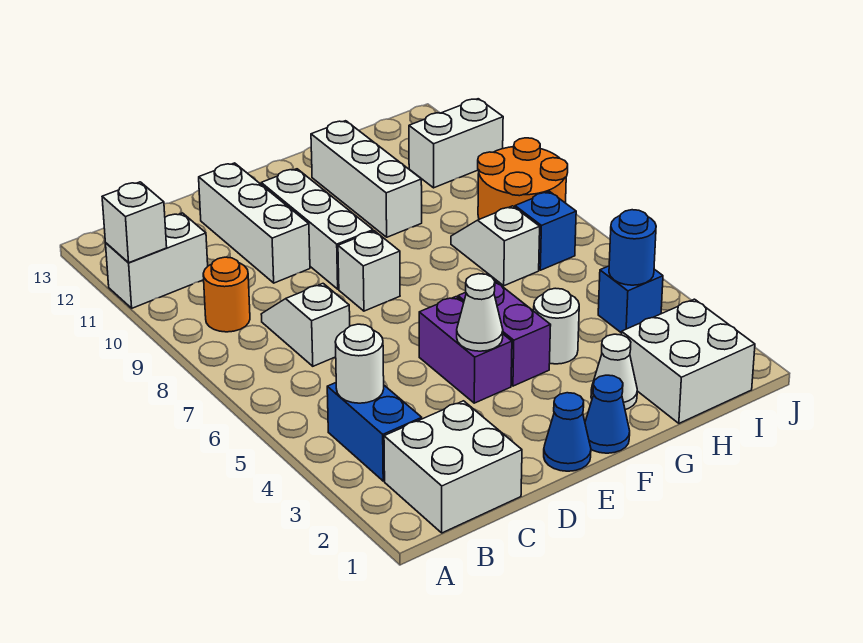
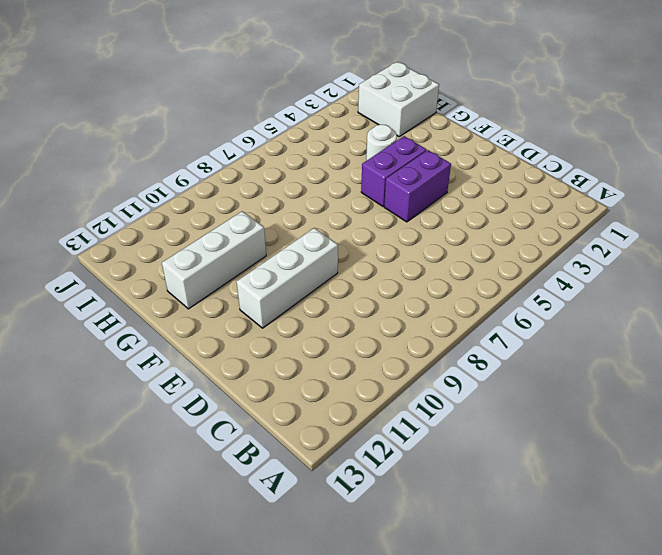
none -> white brick A11:B11 level 1
none -> white brick B1:C2 level 1
none -> blue brick B3:B4 level 1

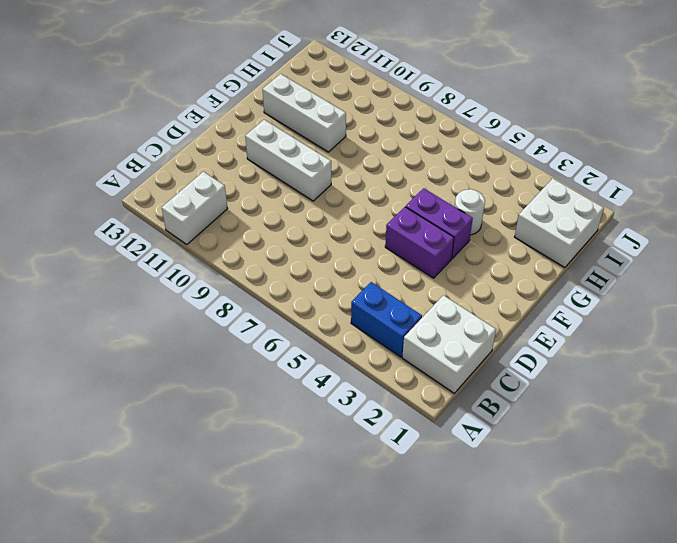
none -> orange round brick B9 level 1
none -> white slope C7:C8 level 1 top 7
none -> white brick D10:D12 level 1

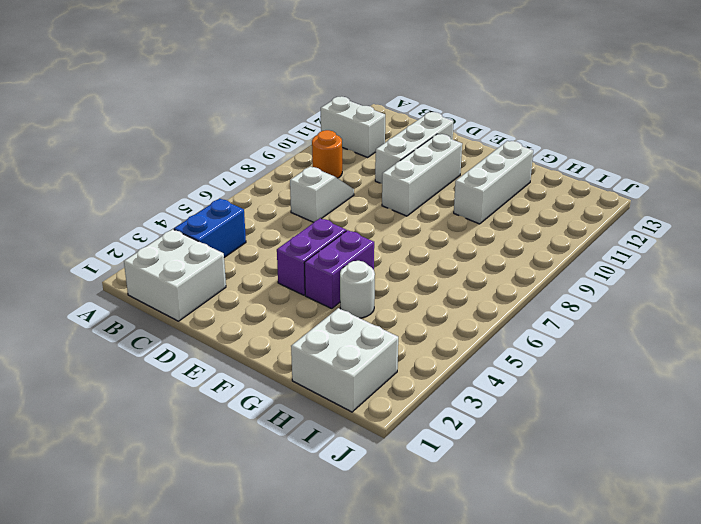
none -> blue cone E1 level 1
none -> white brick E8 level 1
none -> blue cone F1 level 1

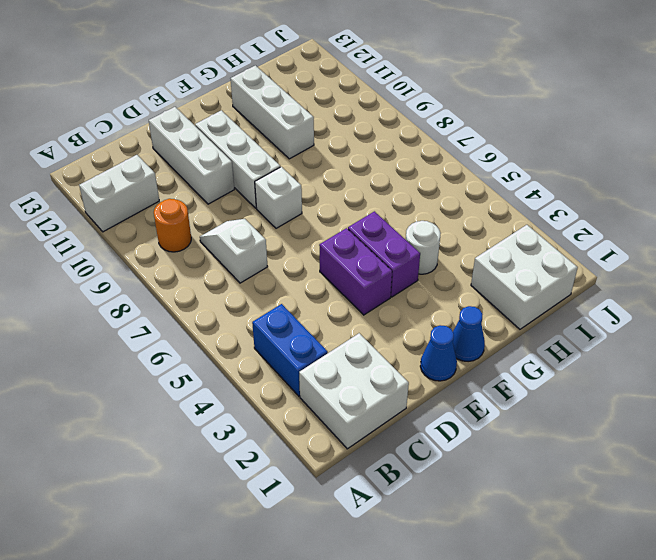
none -> white cone G2 level 1
none -> white slope H7:H8 level 1 top 7
none -> blue brick I4 level 1

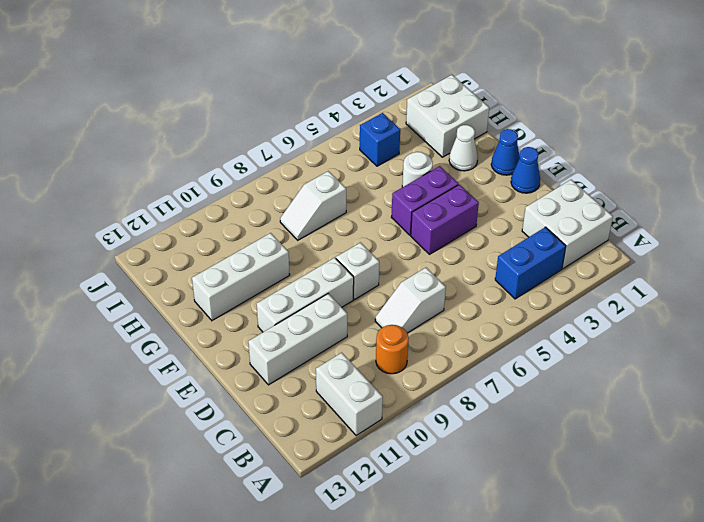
none -> blue brick I7 level 1
none -> orange round brick I8:J9 level 1
none -> white brick I11:J11 level 1

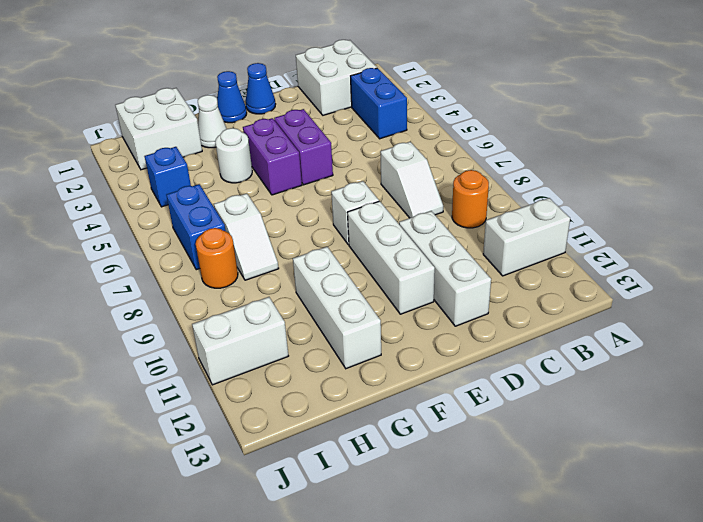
blue brick I6:I7 level 1 -> blue brick I7 level 1
orange round brick I8 level 1 -> orange round brick I8:J9 level 1
none -> white brick A11 level 2
none -> white round brick B4 level 2
none -> white cone E4 level 2

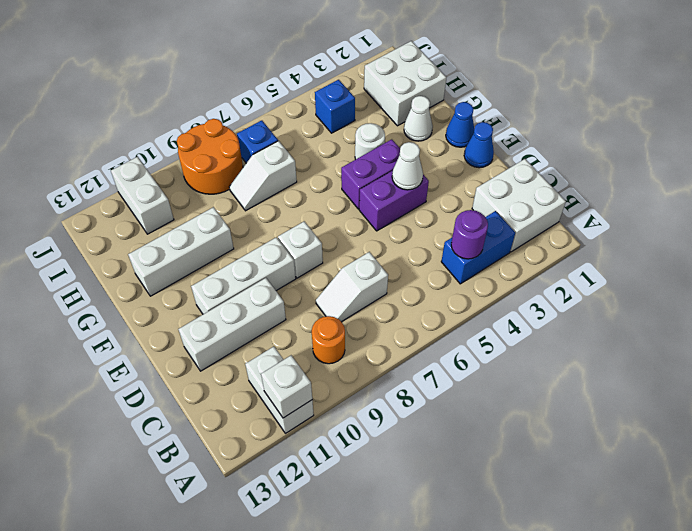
purple round brick B4 level 2 -> white round brick B4 level 2
none -> blue round brick I4 level 2

